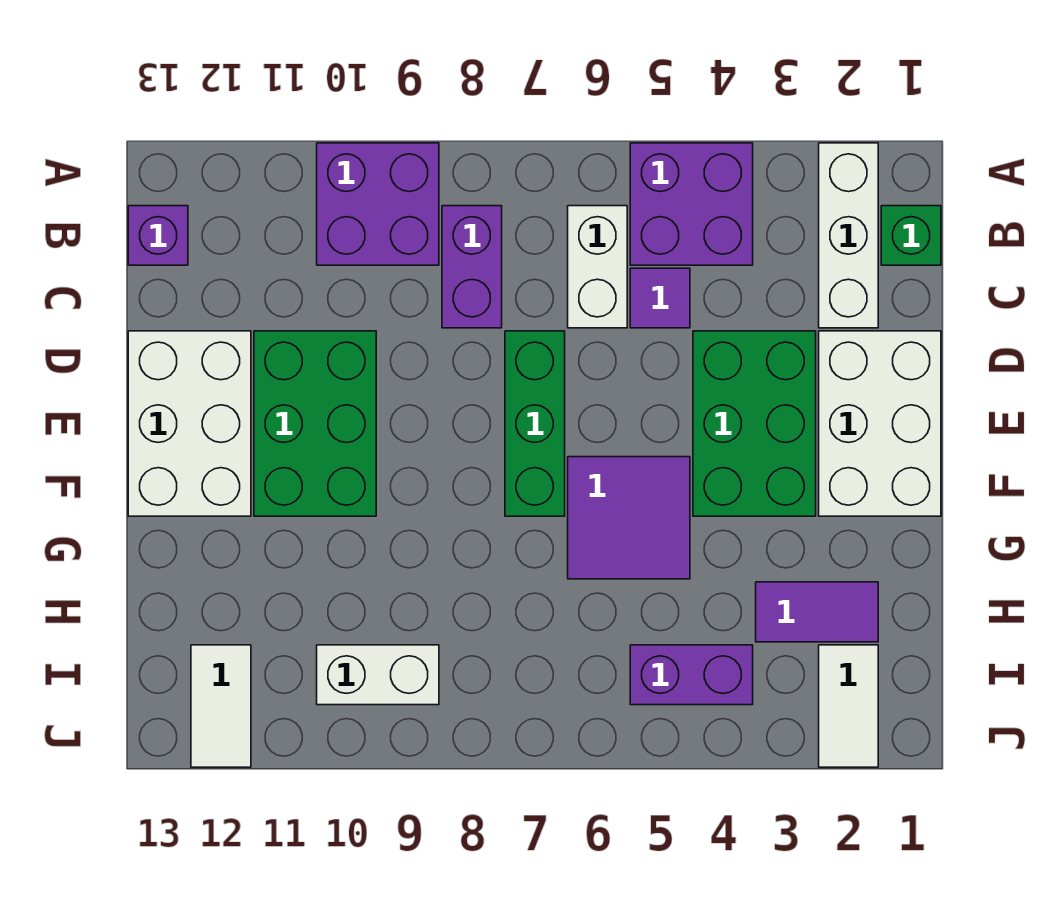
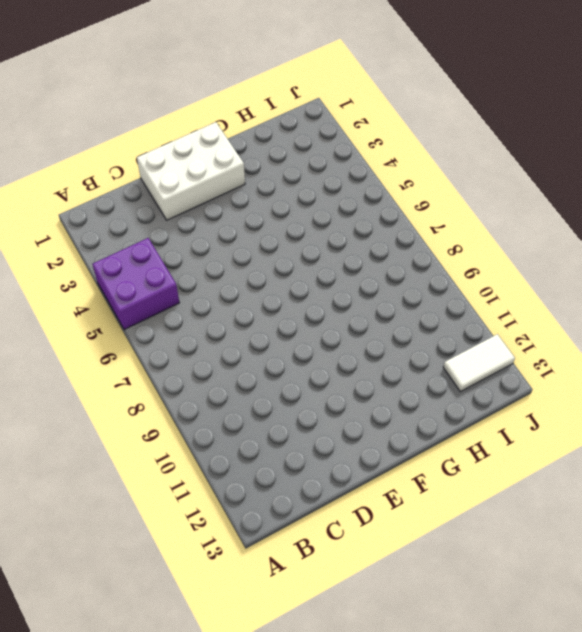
none -> white brick A2:C2 level 1
none -> purple brick A9:B10 level 1
none -> green brick B1 level 1

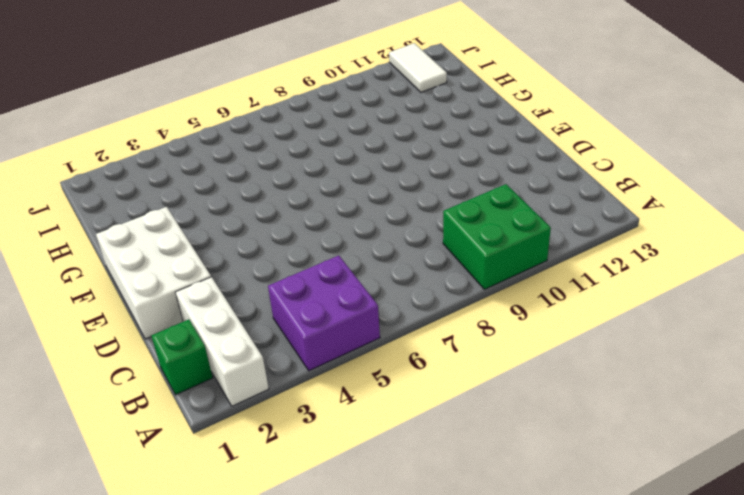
green brick A9:B10 level 1 -> purple brick A9:B10 level 1
none -> white brick B6:C6 level 1
none -> purple brick B8:C8 level 1
none -> purple brick B13 level 1

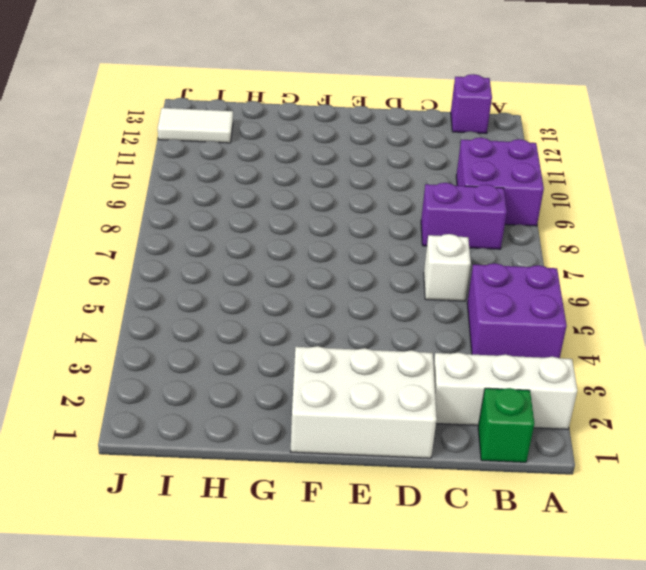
white brick C6 level 1 -> white brick B6:C6 level 1
none -> purple tile C5 level 1
none -> green brick D3:F4 level 1
none -> green brick D7:F7 level 1

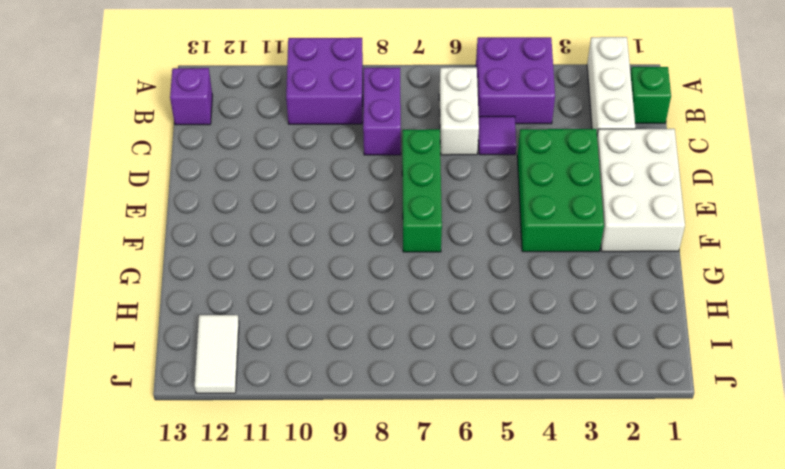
none -> green brick D10:F11 level 1
none -> white brick D12:F13 level 1
none -> purple tile F5:G6 level 1

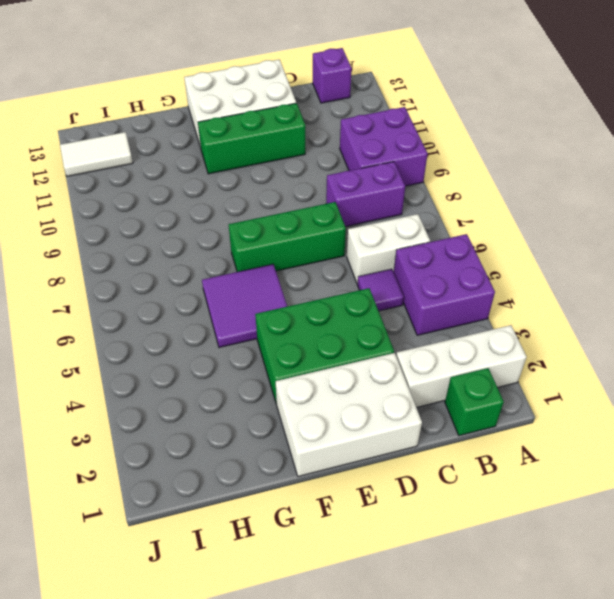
green brick D11:F11 level 1 -> green brick D10:F11 level 1
none -> purple tile H2:H3 level 1
none -> white tile I2:J2 level 1
none -> purple brick I4:I5 level 1

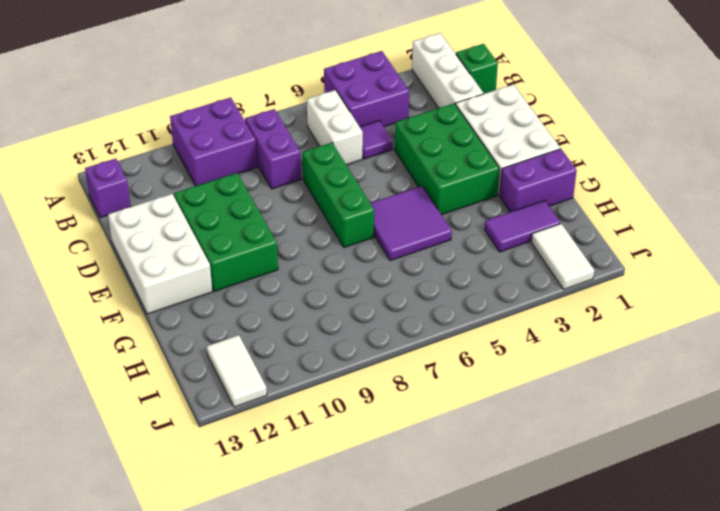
purple brick G1:G2 level 1 -> purple brick I4:I5 level 1
none -> white brick I9:I10 level 1

